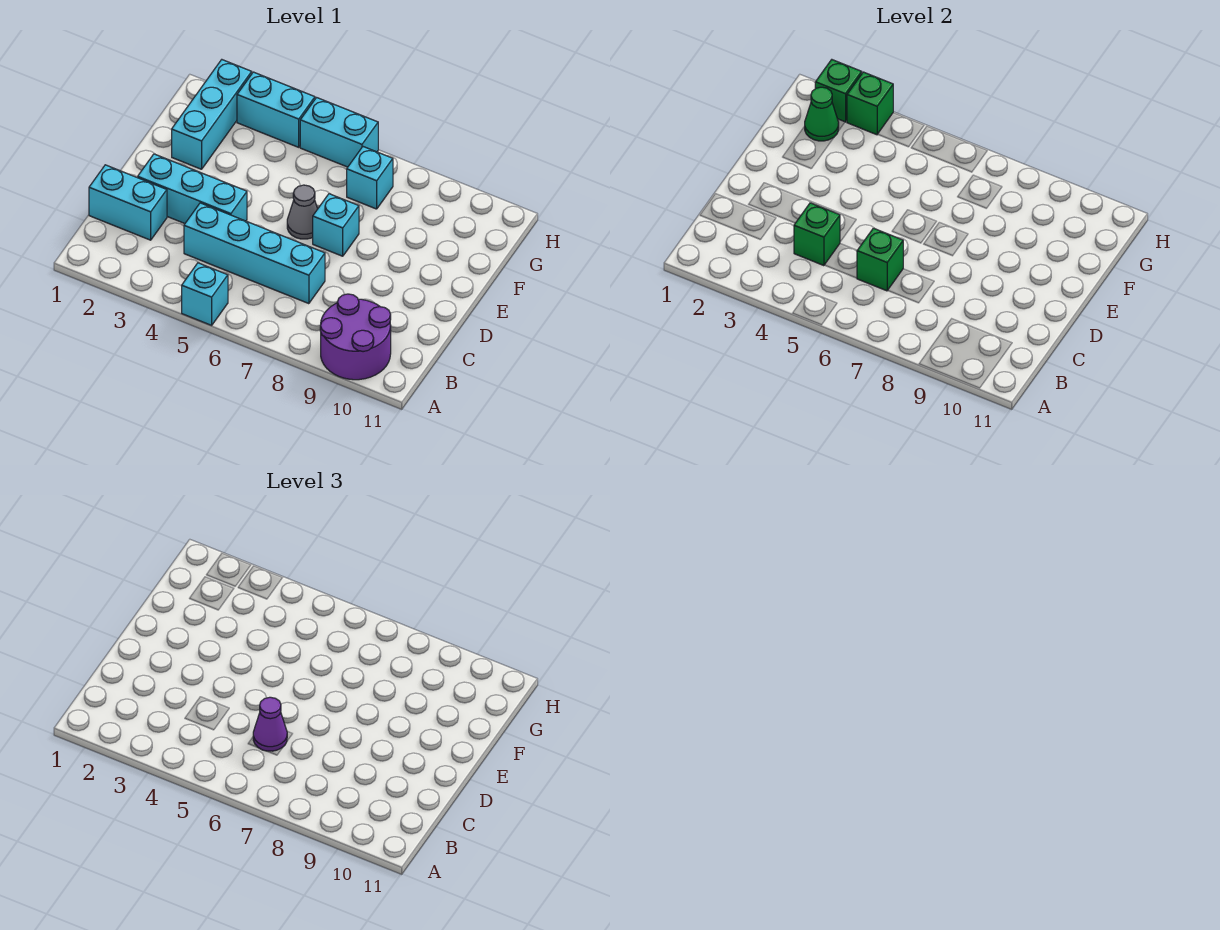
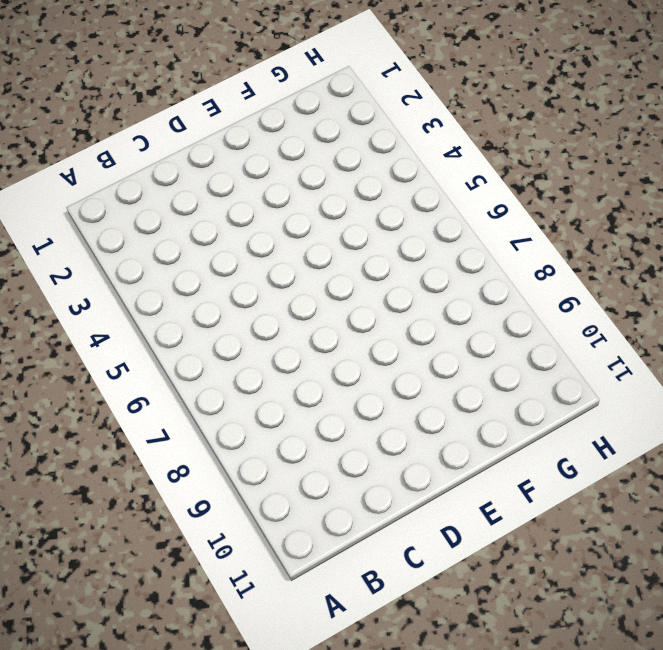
none -> cyan brick A5 level 1
none -> purple round brick A9:B10 level 1
none -> cyan brick C1:C2 level 1

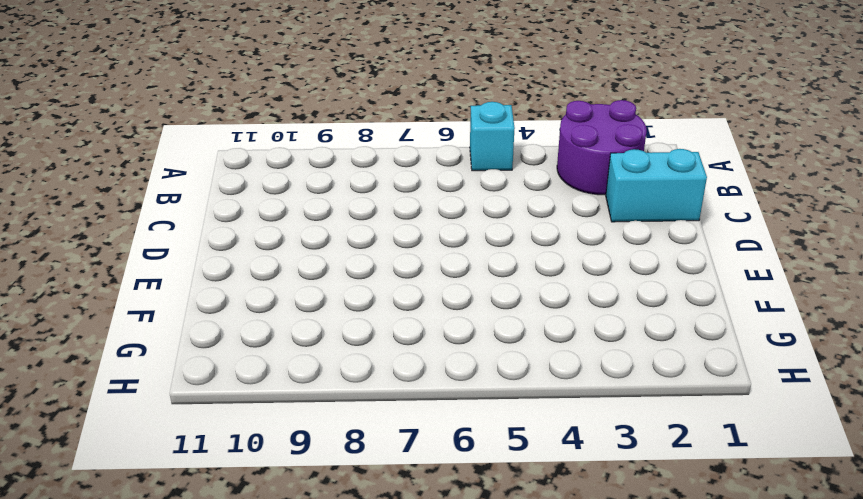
purple round brick A2:B3 level 1 -> purple round brick A9:B10 level 1
none -> cyan brick C4:C7 level 1
none -> cyan brick D2:D4 level 1
none -> grey cone E6 level 1

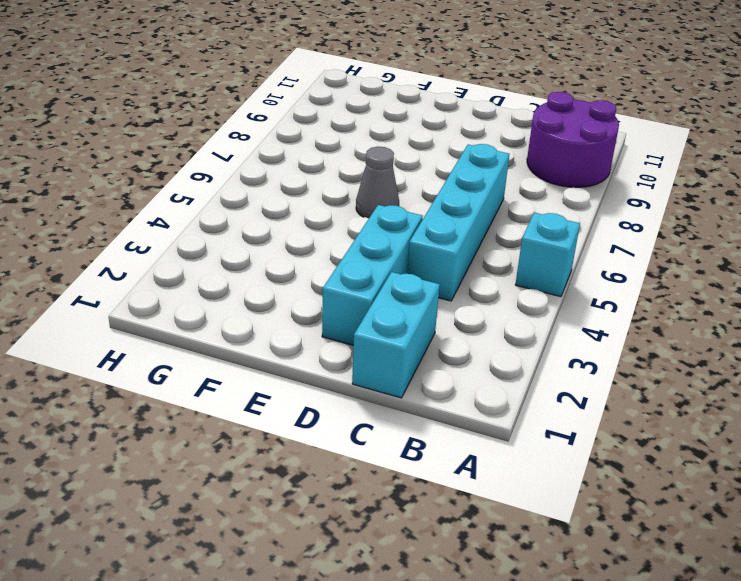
none -> cyan brick E7 level 1
none -> cyan brick F2:H2 level 1
none -> cyan brick G7 level 1

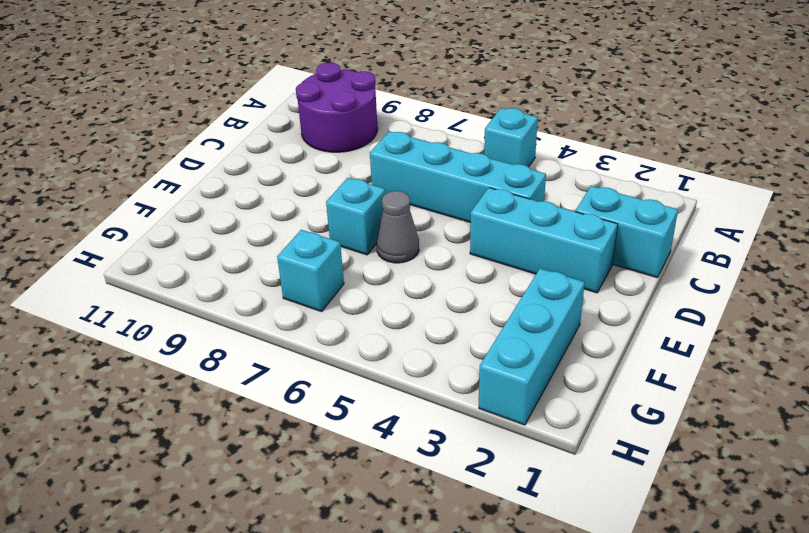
none -> cyan brick H3:H4 level 1
none -> cyan brick H5:H6 level 1
none -> green brick C4 level 2

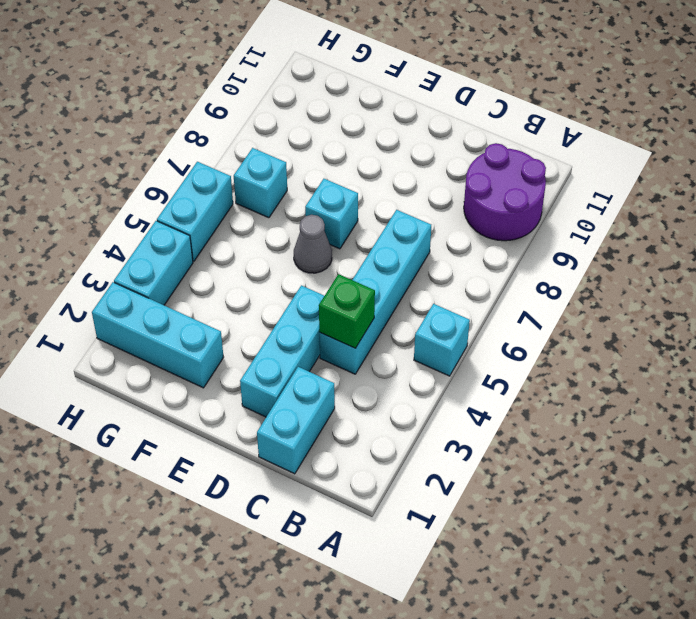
none -> green brick C6 level 2
none -> green cone G2 level 2
none -> green brick H2 level 2

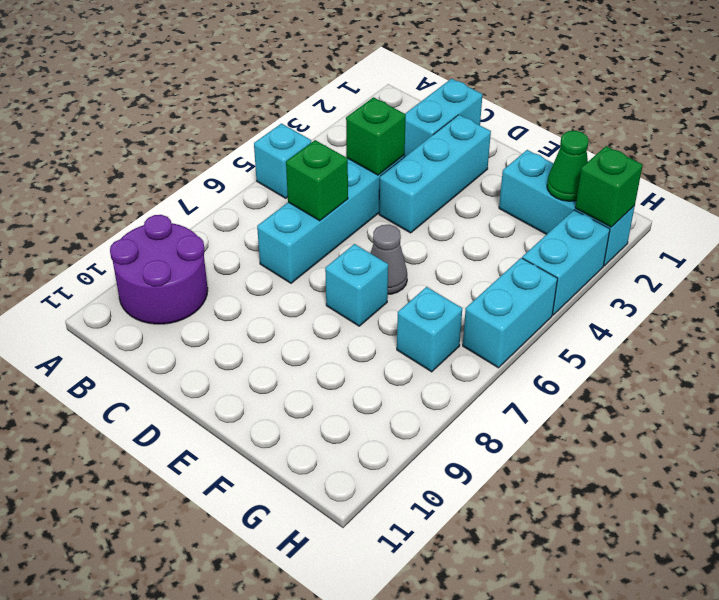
none -> green brick H3 level 2
none -> purple cone C6 level 3

